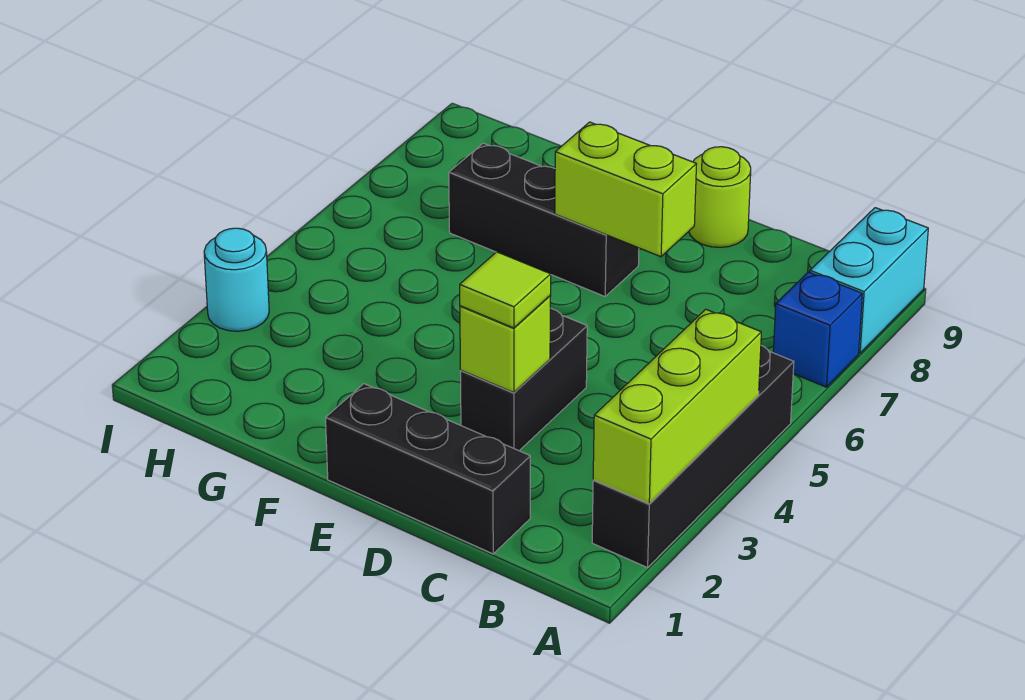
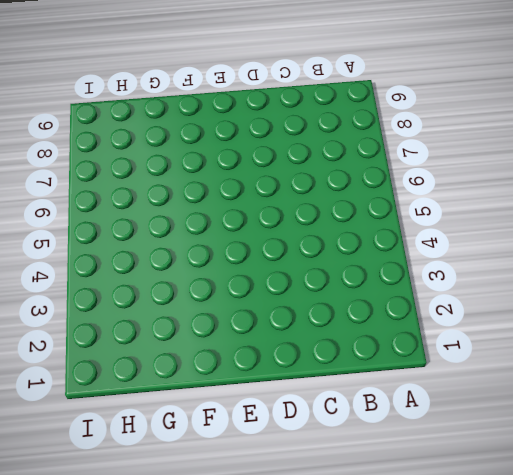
none -> black brick A2:A5 level 1
none -> blue brick A7 level 1
none -> cyan brick A8:A9 level 1

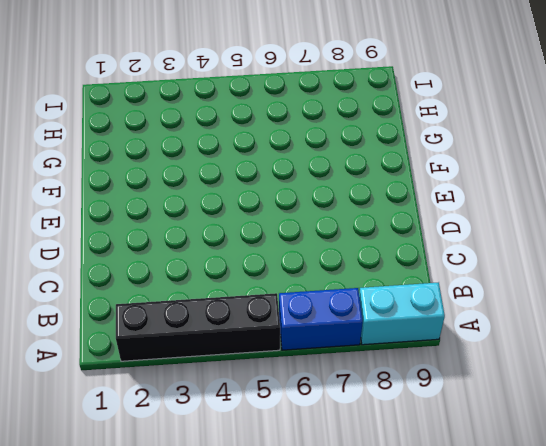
blue brick A6:A7 level 1 -> blue brick A7 level 1
none -> black brick C1:E1 level 1
none -> black brick D3:D4 level 1
none -> lime round brick D9 level 1

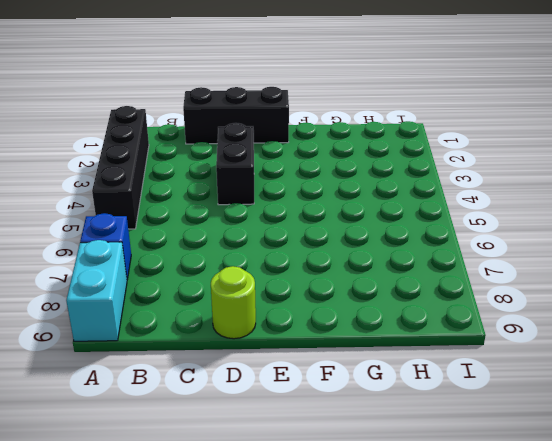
none -> black brick E7:G7 level 1
none -> cyan round brick I3 level 1
none -> lime brick A2:A4 level 2

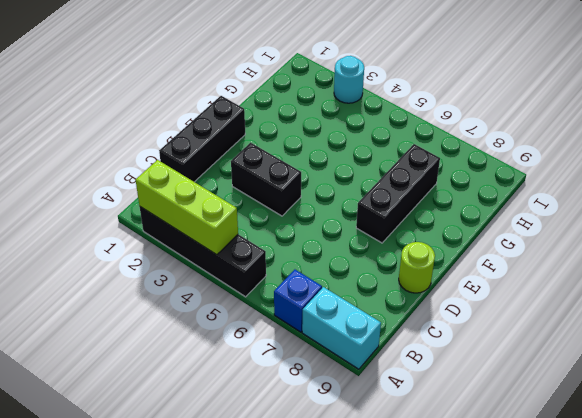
none -> lime brick D3 level 2
none -> lime brick D7:E7 level 2
none -> lime tile D3 level 3

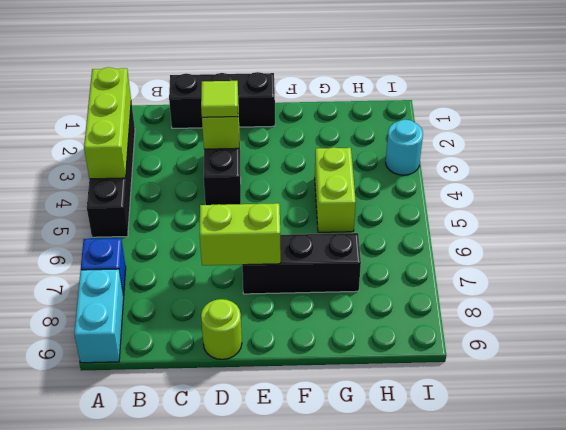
lime brick G4:G5 level 1 -> none

